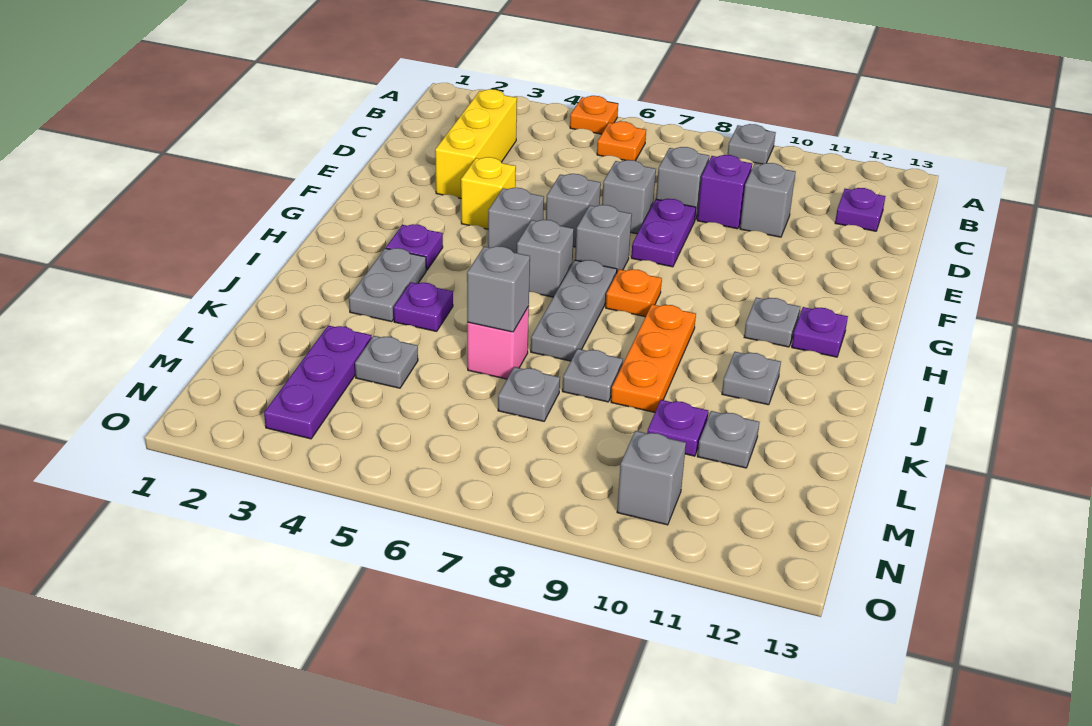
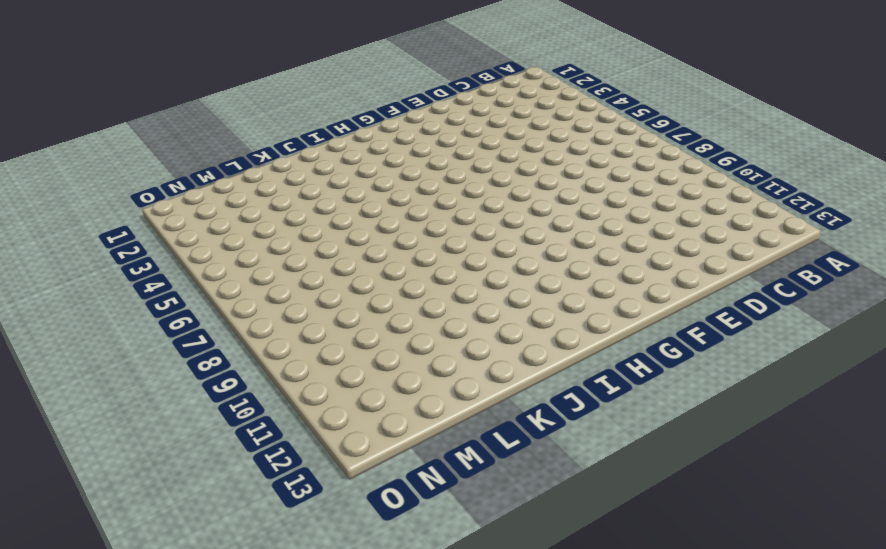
none -> orange plate A5 level 1
none -> grey plate A9 level 1
none -> orange plate B6 level 1
none -> yellow brick C3:E3 level 1

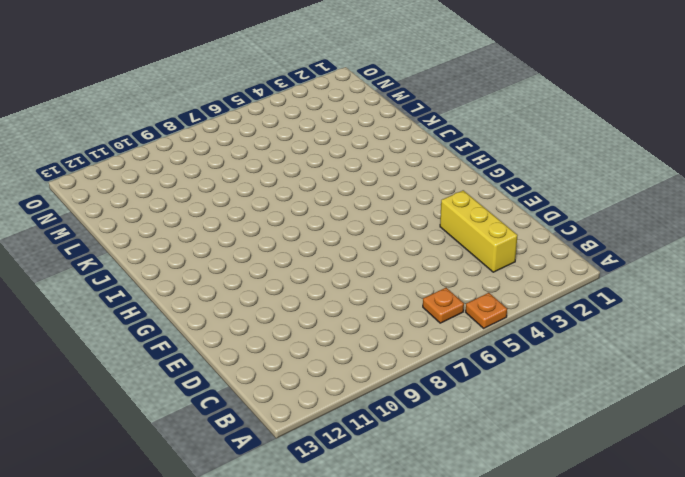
none -> grey plate A9 level 1
none -> purple plate C12 level 1
none -> grey brick D8 level 1
none -> purple brick D9 level 1

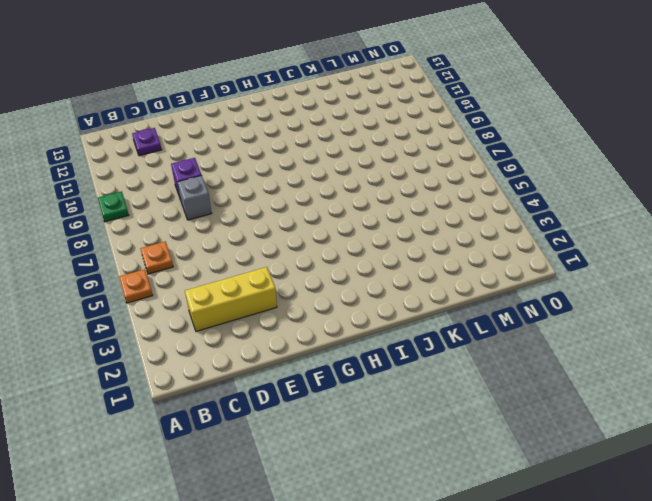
green plate A9 level 1 -> grey plate A9 level 1
none -> grey brick D10 level 1
none -> grey brick E7 level 1
none -> purple plate E8:F8 level 1
none -> yellow brick F4 level 1

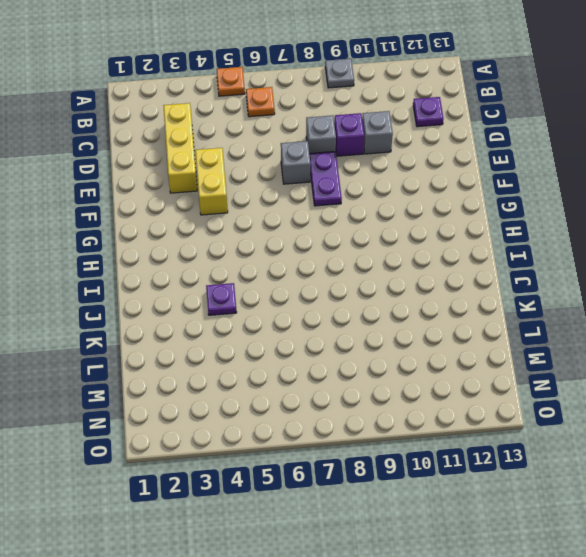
yellow brick E4:F4 level 1 -> yellow brick F4 level 1
none -> grey brick F6 level 1
none -> grey brick G5 level 1
none -> grey brick G7 level 1
none -> purple plate H3 level 1

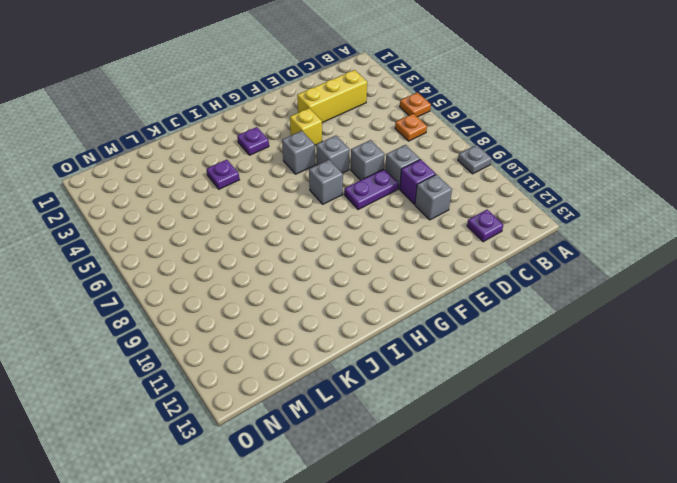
none -> grey brick H6 level 1
none -> grey plate H7:J7 level 1
none -> orange plate H8 level 1
none -> grey plate H11 level 1

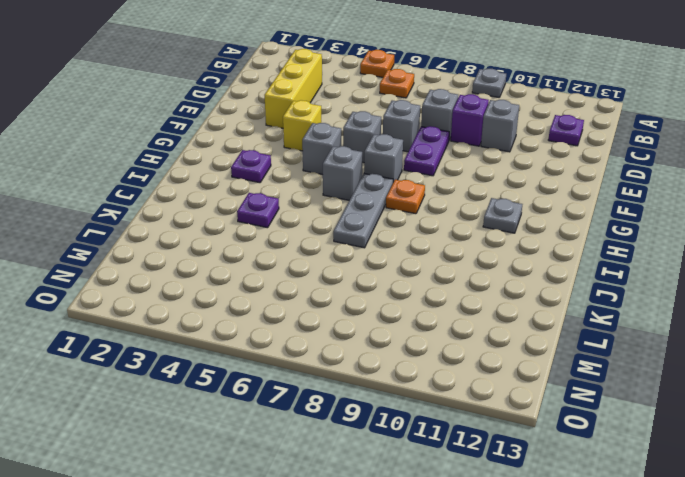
none -> purple plate H12 level 1
none -> grey plate I3:J3 level 1
none -> orange plate I9:K9 level 1
none -> grey plate J11 level 1

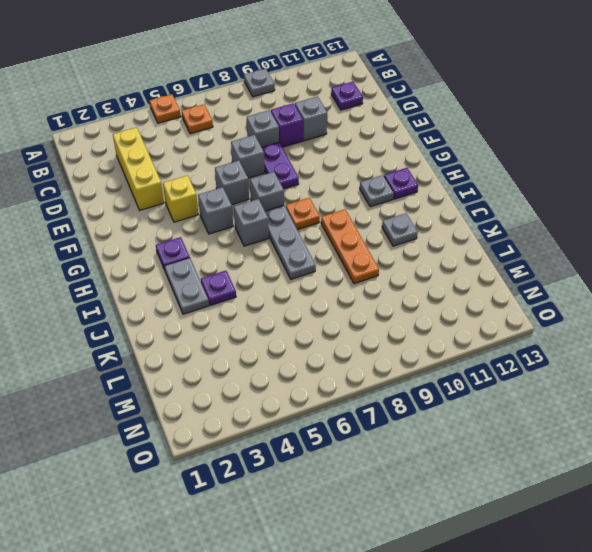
none -> pink brick K6 level 1
none -> grey plate K8 level 1
none -> purple plate L3:N3 level 1
none -> grey plate L4 level 1

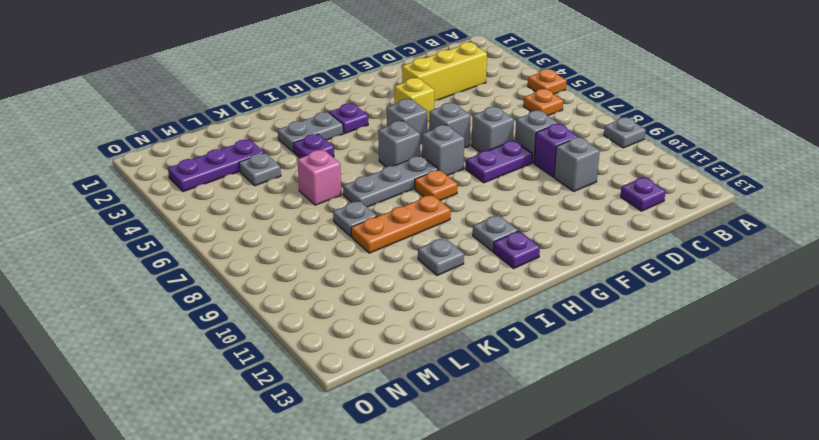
none -> grey plate L7 level 1
none -> purple plate L10 level 1
none -> grey plate L11 level 1
none -> grey brick N10 level 1

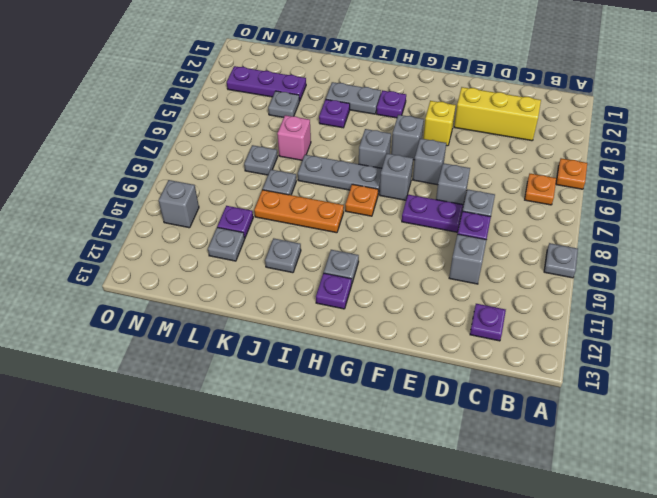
none -> grey brick K6 level 2

